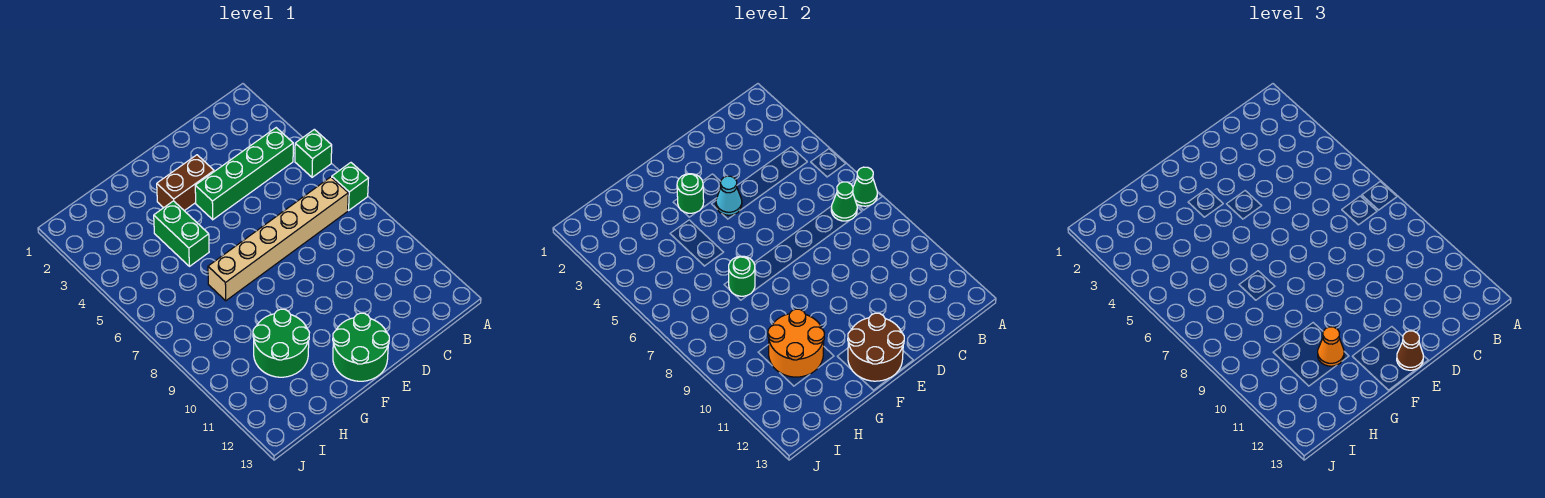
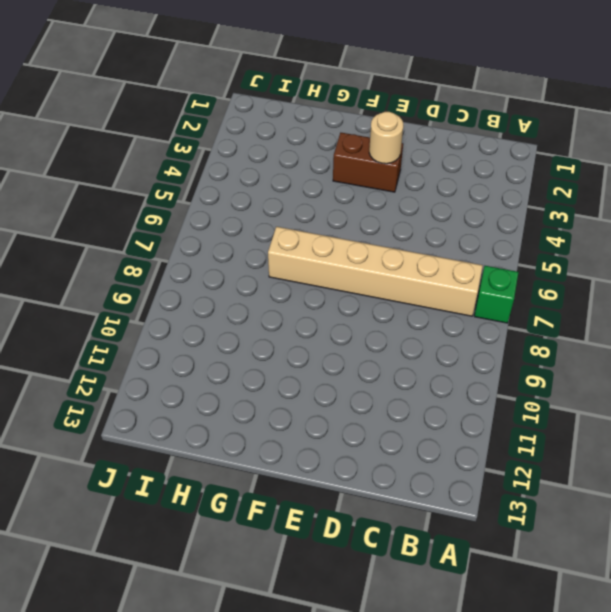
tan round brick E3 level 2 -> none
none -> green brick A5 level 1
none -> green brick B4:E4 level 1
none -> green round brick E12:F13 level 1

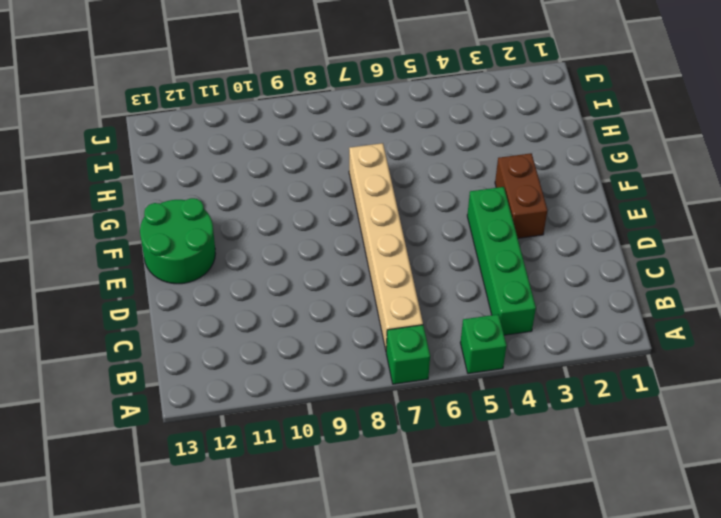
none -> green brick G4:G5 level 1
none -> green round brick G10:H11 level 1
none -> green cone A7 level 2

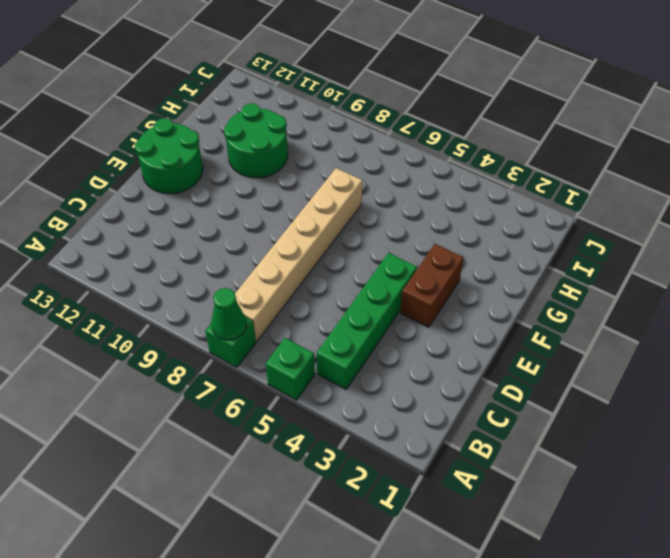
none -> green brick G4:G5 level 1
none -> green cone B7 level 2
none -> cyan cone E4 level 2

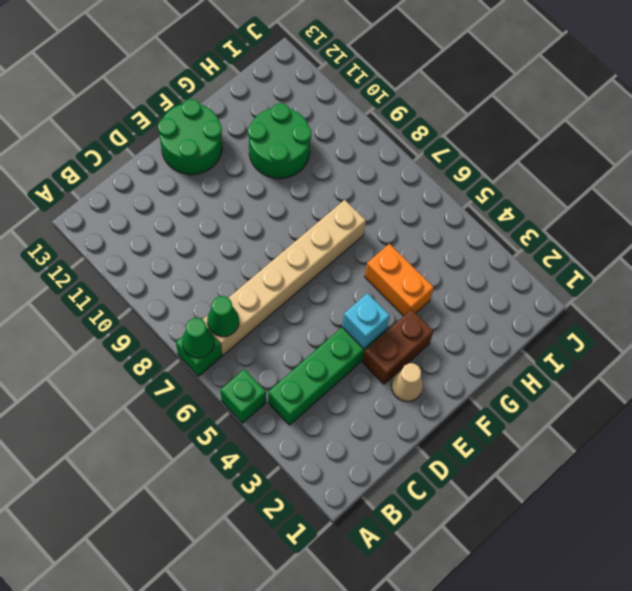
tan cone E2 level 1 -> none
cyan brick E4 level 2 -> cyan cone E4 level 2
orange brick G4:G5 level 1 -> green brick G4:G5 level 1
none -> brown round brick E12:F13 level 2
none -> green round brick F3 level 2
none -> green round brick G7 level 2

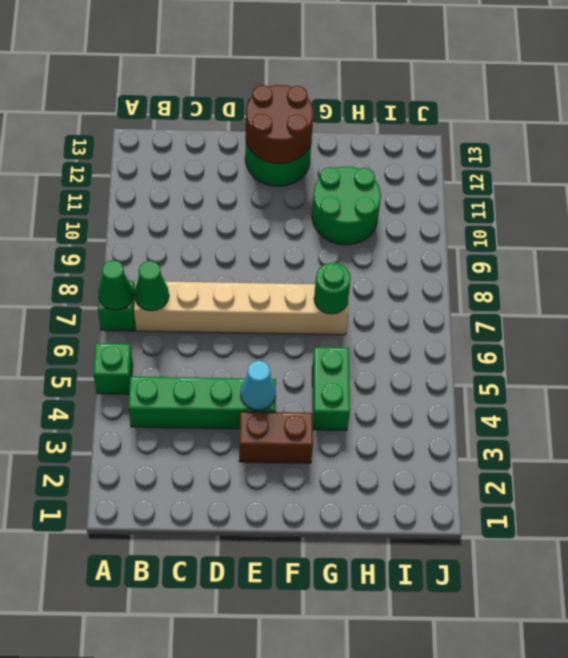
none -> green round brick F3 level 2
none -> orange round brick G10:H11 level 2
none -> brown cone E13 level 3

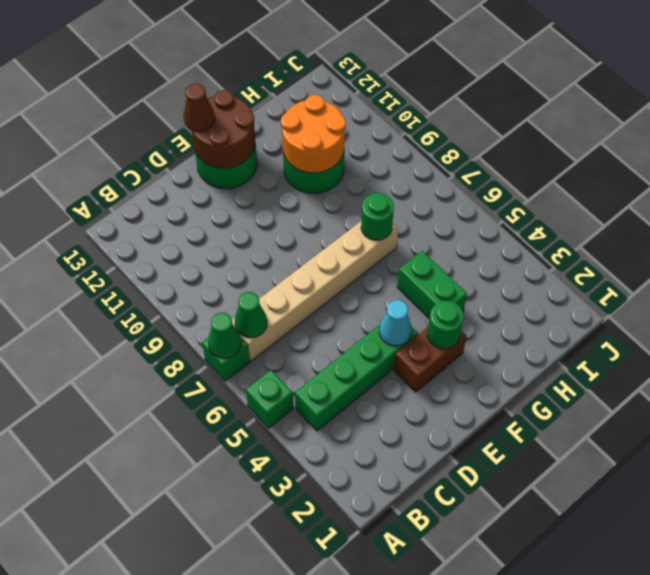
none -> orange cone G11 level 3

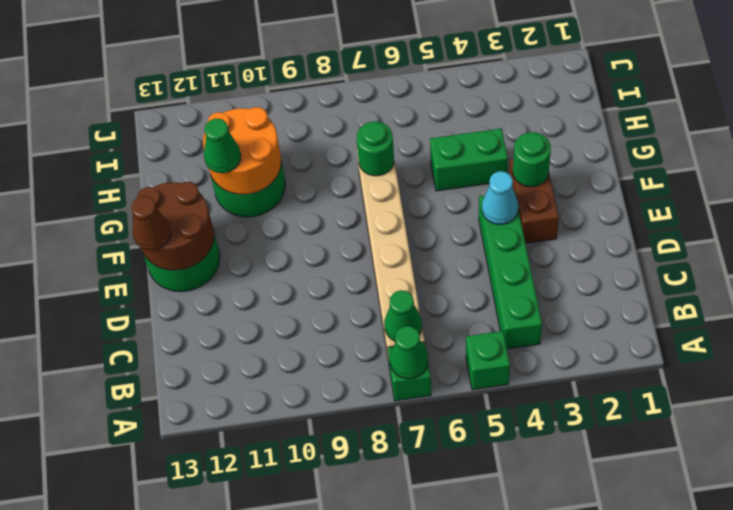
green cone G11 level 3 -> orange cone G11 level 3

